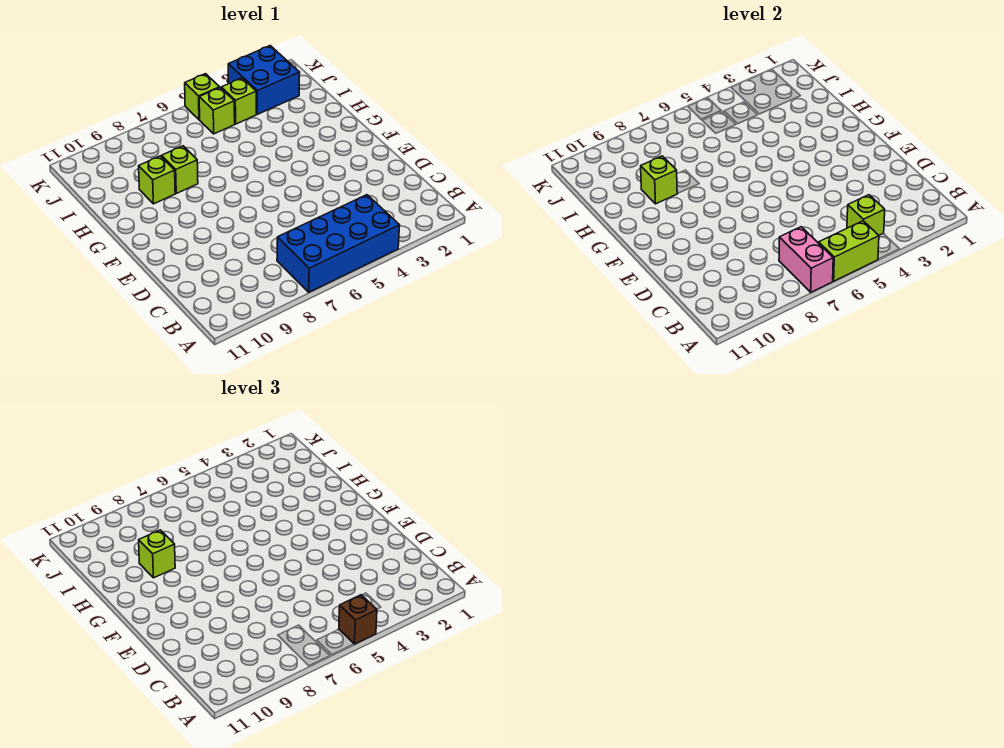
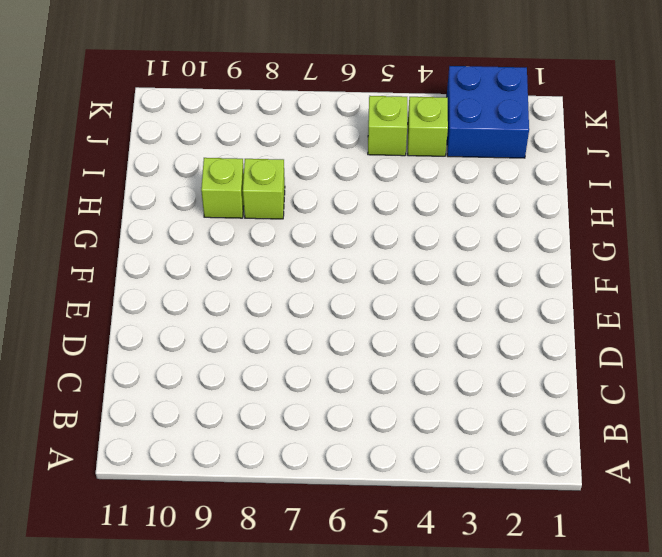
none -> blue brick A4:B7 level 1
none -> lime brick K5 level 1
none -> lime brick A5:A6 level 2

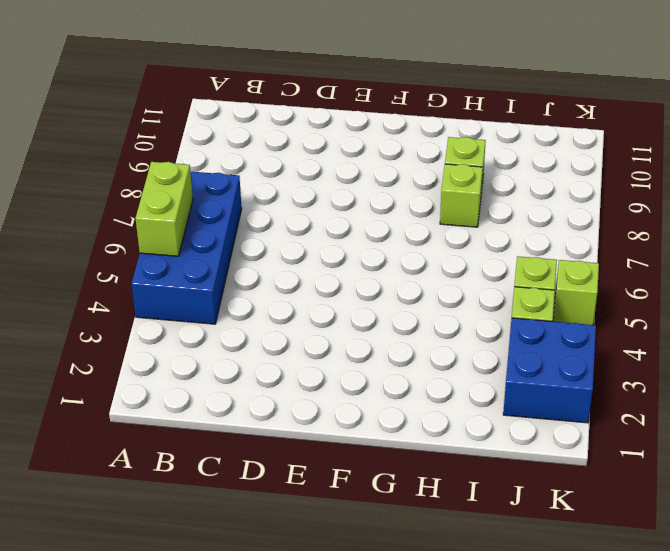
none -> pink brick A7:B7 level 2
none -> lime brick B4 level 2
none -> lime brick H9 level 2

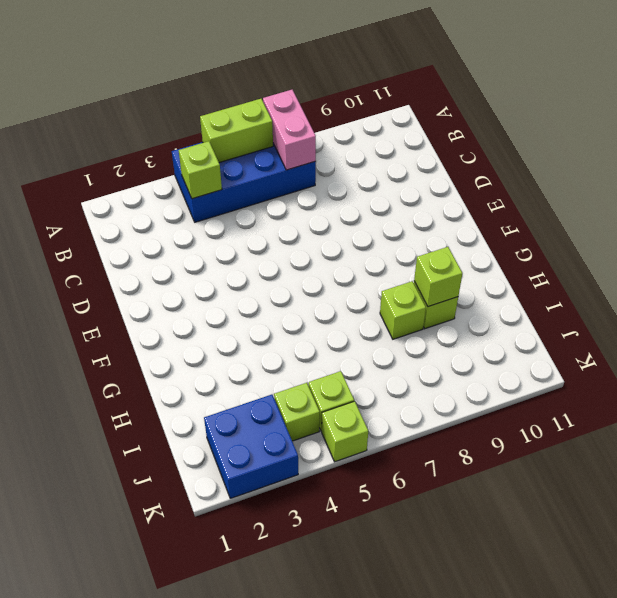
none -> brown brick A5 level 3
none -> lime brick H9 level 3

